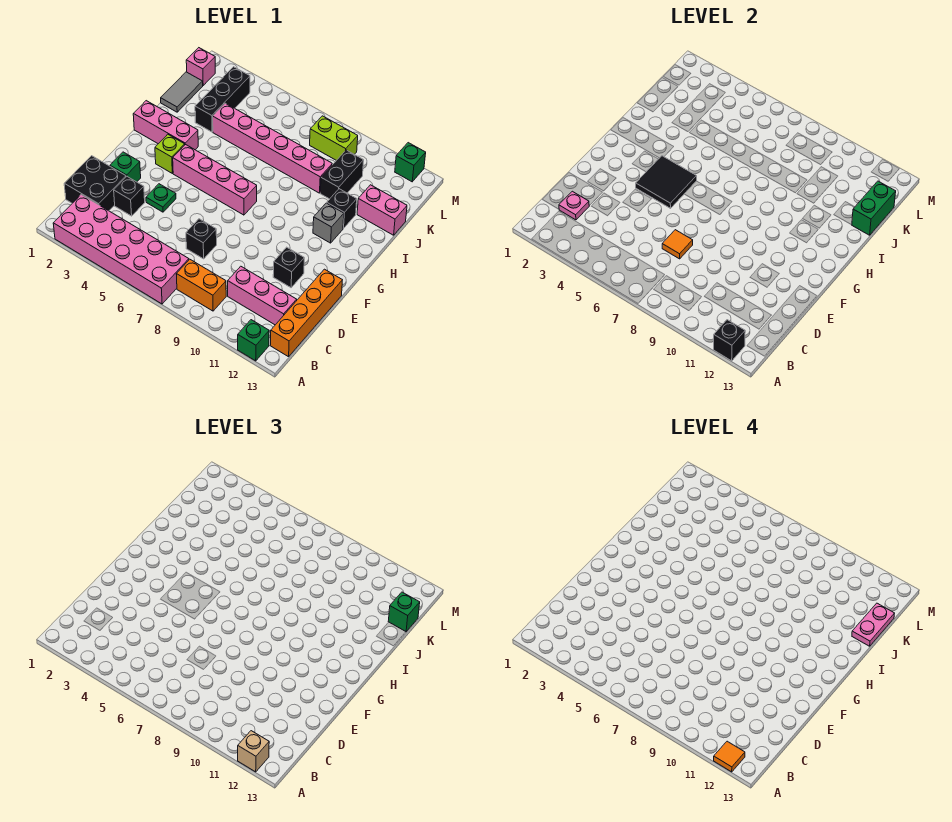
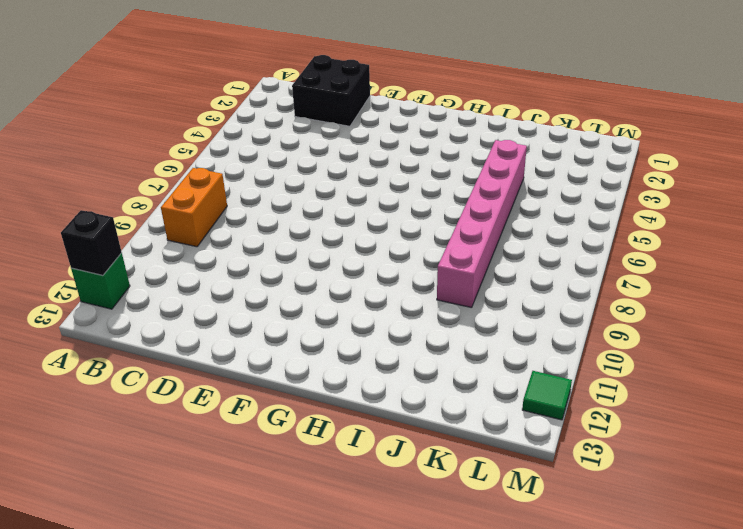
green tile M12 level 1 -> green brick M12 level 1
none -> pink brick A2:B7 level 1
none -> orange brick B13:E13 level 1
none -> pink brick C10:C12 level 1
none -> black brick D3 level 1

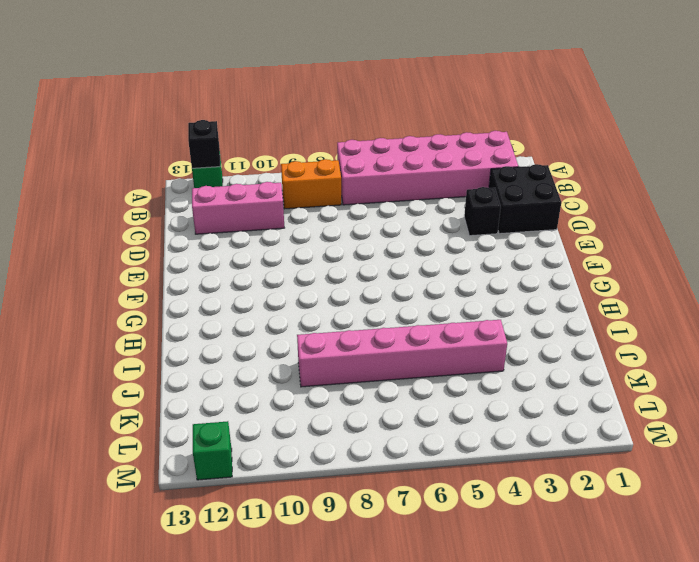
none -> orange brick B13:E13 level 1
none -> black brick D7 level 1
none -> green brick E2 level 1
none -> green plate E4 level 1

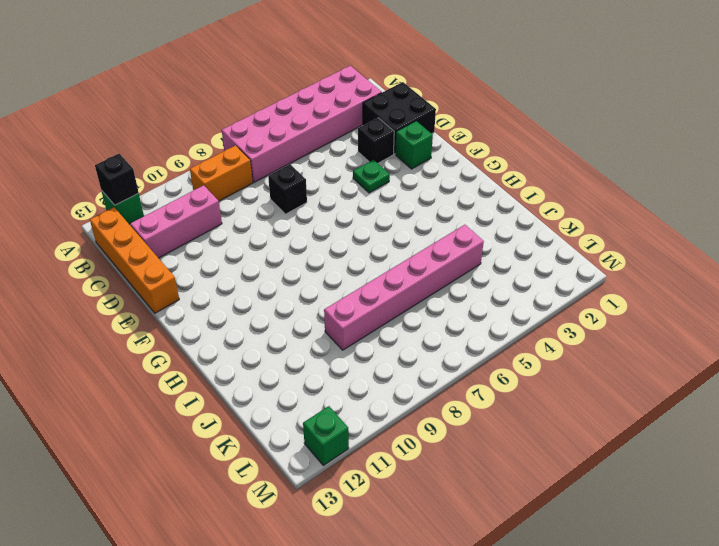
none -> black brick E11 level 1
none -> lime brick G3 level 1
none -> pink brick G4:G7 level 1
none -> pink brick H1:H3 level 1

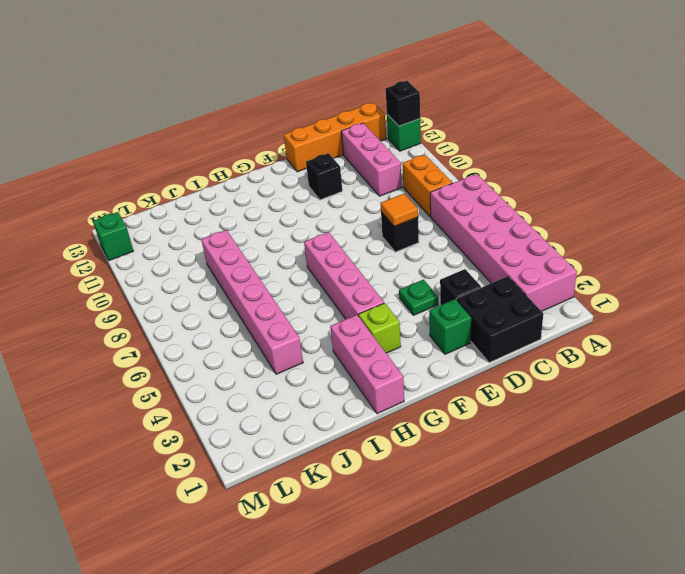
none -> grey brick H11 level 1
none -> black brick I11 level 1
none -> grey tile J1:K1 level 1
none -> black brick J3:L3 level 1

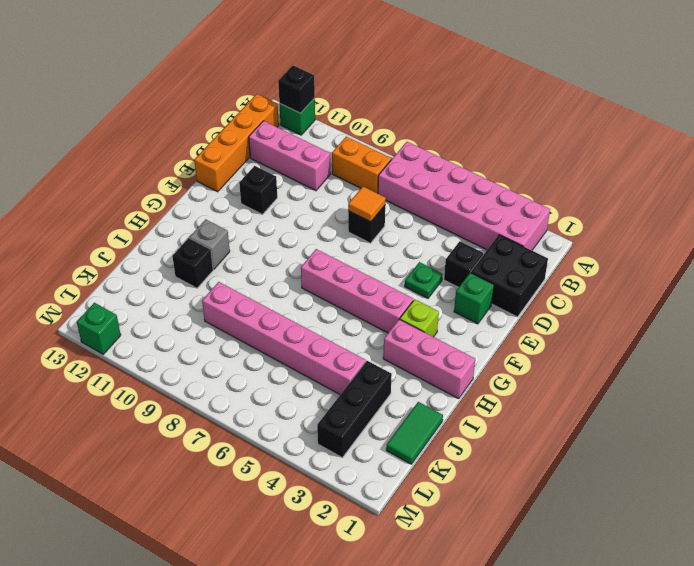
green tile J1:K1 level 1 -> grey tile J1:K1 level 1
none -> black brick J10:K10 level 1
none -> pink brick J12:J13 level 1
none -> pink brick L1 level 1
none -> lime brick L8:L9 level 1

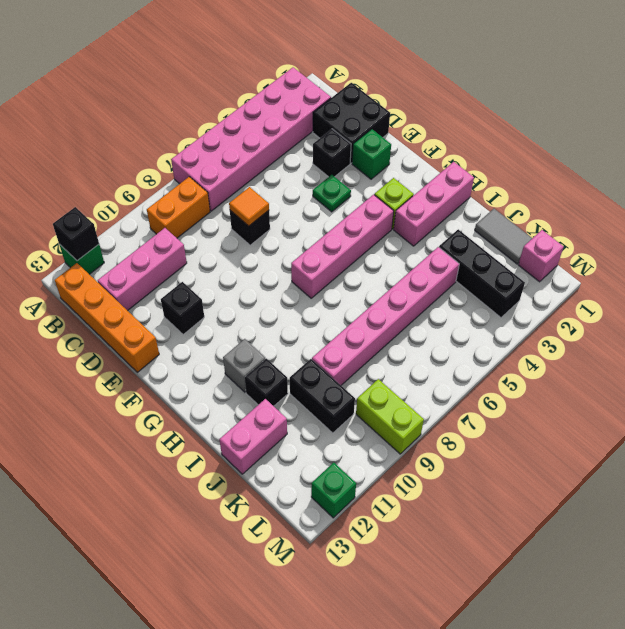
lime brick L9:M9 level 1 -> lime brick L8:L9 level 1
none -> pink plate C2 level 2
none -> black tile F4:G5 level 2
none -> green brick J13:K13 level 2
none -> tan brick A12 level 3

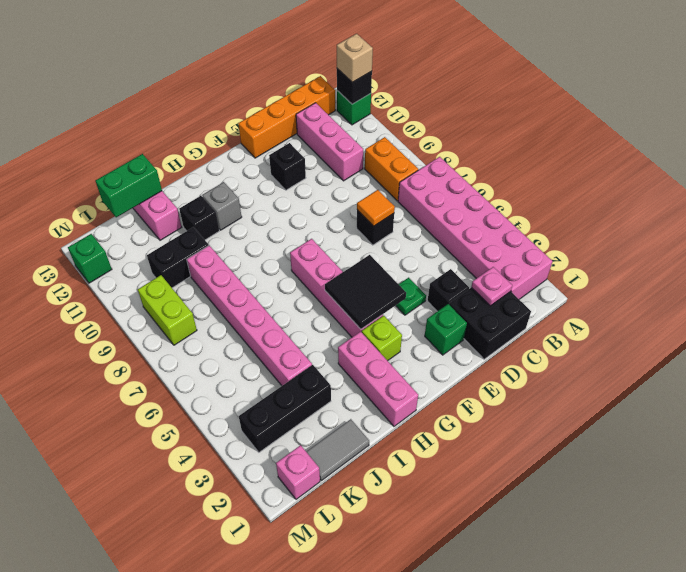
none -> green brick K13 level 3
none -> orange tile A12 level 4
none -> pink plate J13:K13 level 4

